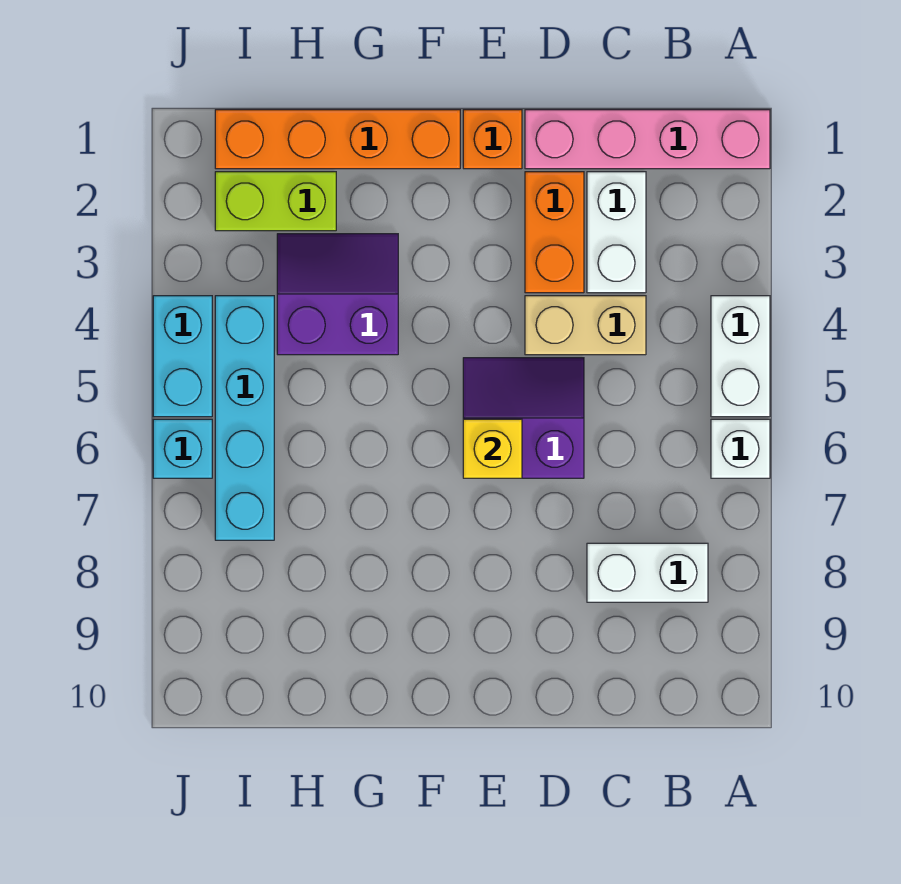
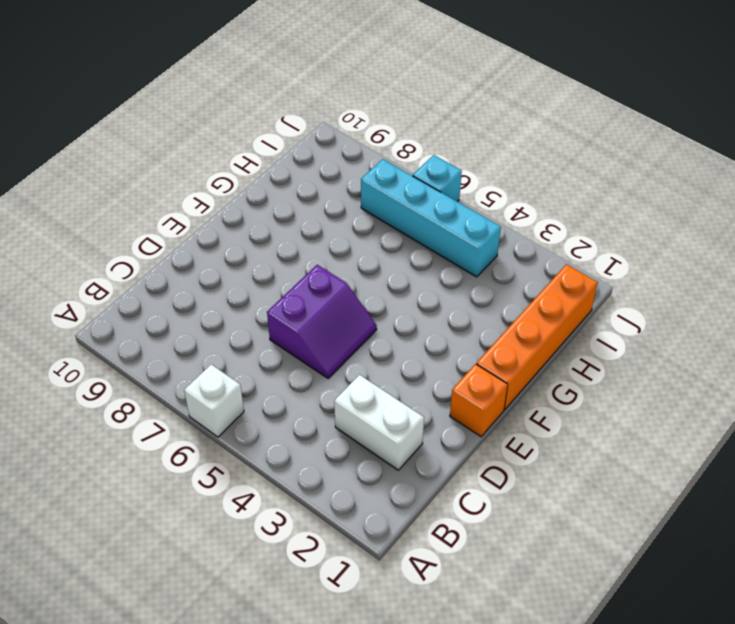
none -> pink brick A1:D1 level 1
none -> white brick A4:A5 level 1
none -> white brick B8:C8 level 1

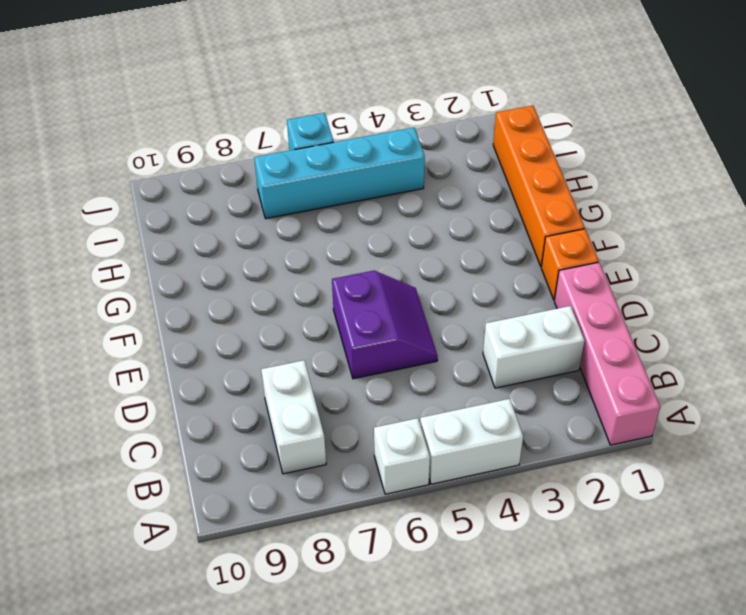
none -> tan brick C4:D4 level 1
none -> orange brick D2:D3 level 1
none -> purple slope G3:H4 level 1 top 4

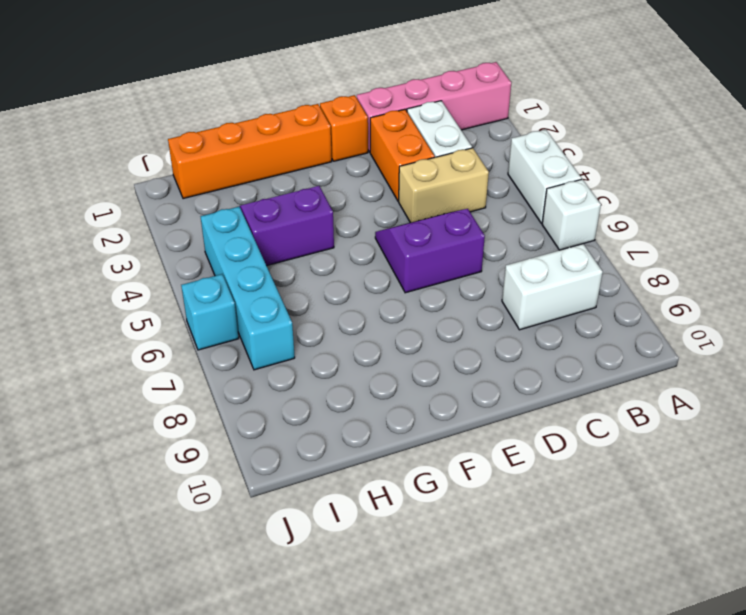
none -> lime brick H2:I2 level 1
none -> cyan brick J4:J5 level 1
none -> yellow brick E6 level 2

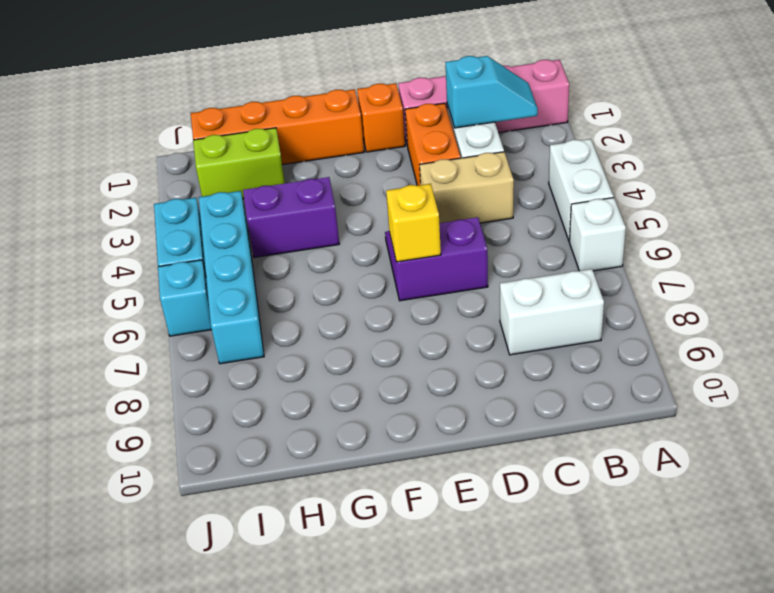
cyan slope B2:C2 level 2 top C -> none

